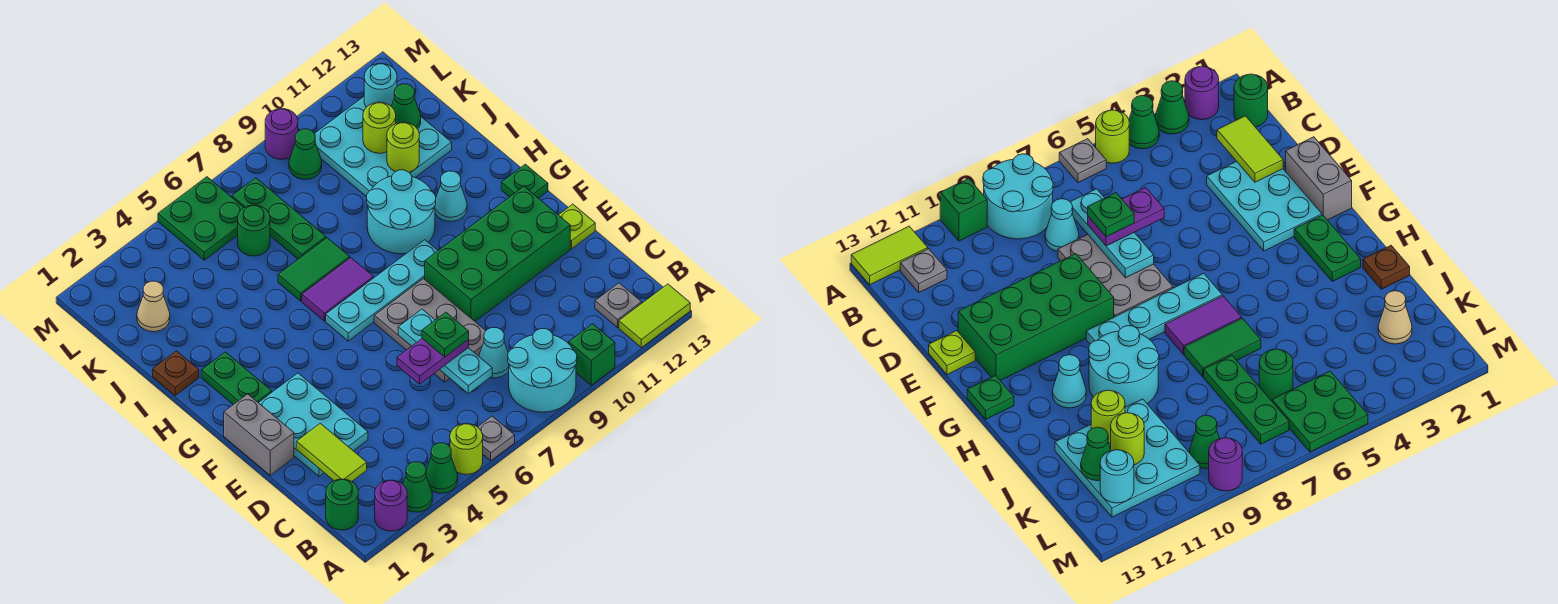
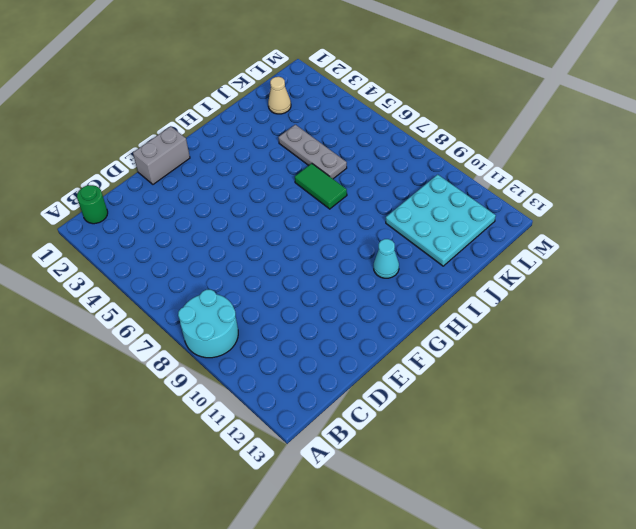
grey plate J4:J6 level 1 -> none
none -> purple round brick A2 level 1
none -> green cone A3 level 1
none -> green cone A4 level 1
none -> lime round brick A5 level 1

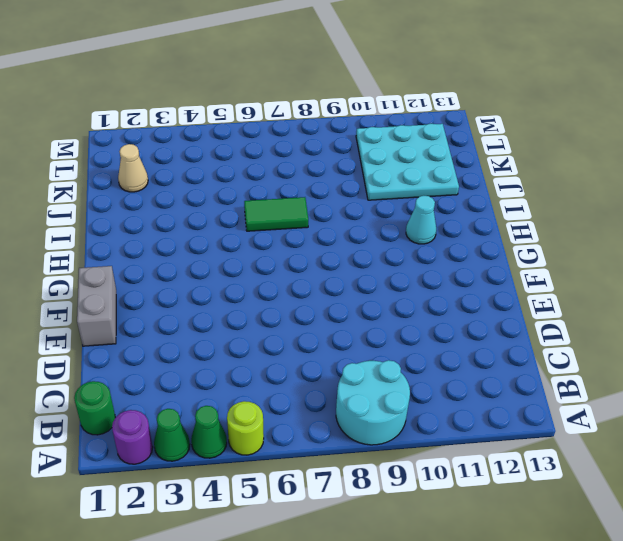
none -> grey plate A6 level 1
none -> green brick A10 level 1
none -> lime tile A12:A13 level 1
none -> grey plate B12 level 1

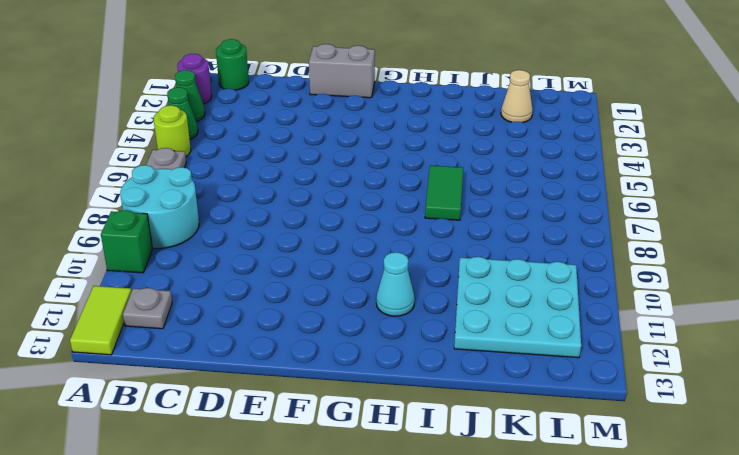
none -> cyan cone C8 level 1
none -> cyan plate D2:F3 level 1
none -> grey plate D7:F8 level 1
none -> green brick E9:F12 level 1

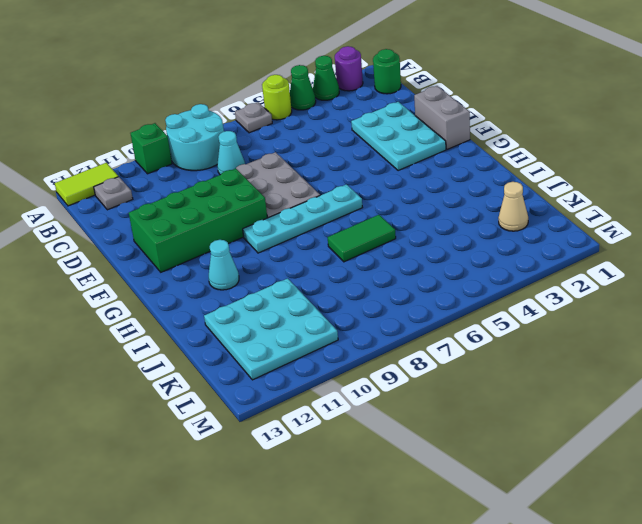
none -> lime plate E13 level 1
none -> green plate G2:H2 level 1
none -> green plate G13 level 1
none -> purple tile H6:H7 level 1

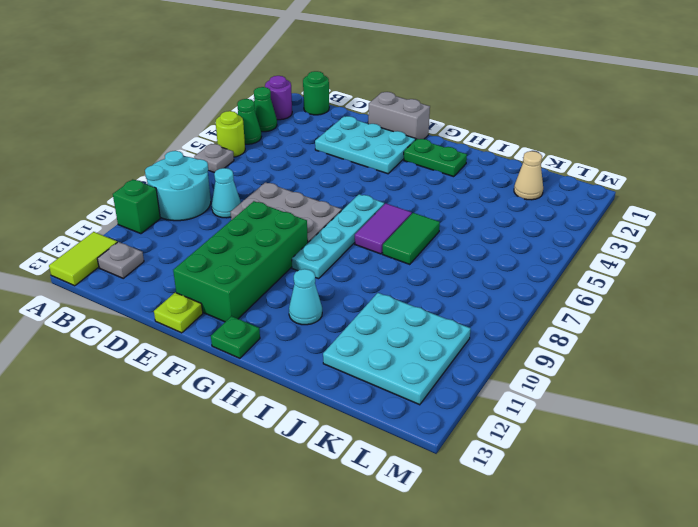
none -> cyan round brick H9:I10 level 1
none -> brown plate I1 level 1
none -> green plate J7:L7 level 1
none -> green round brick K6 level 1

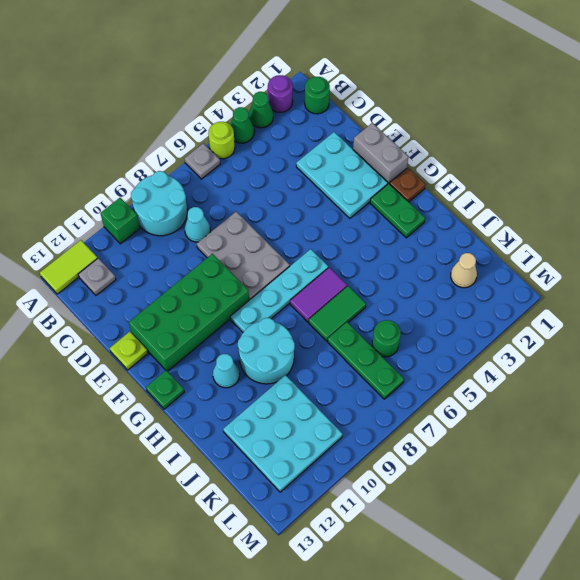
brown plate G1 level 1 -> brown plate I1 level 1
none -> green plate L5:M6 level 1
none -> green cone L9 level 1
none -> purple round brick M9 level 1
none -> lime tile C2:D2 level 2

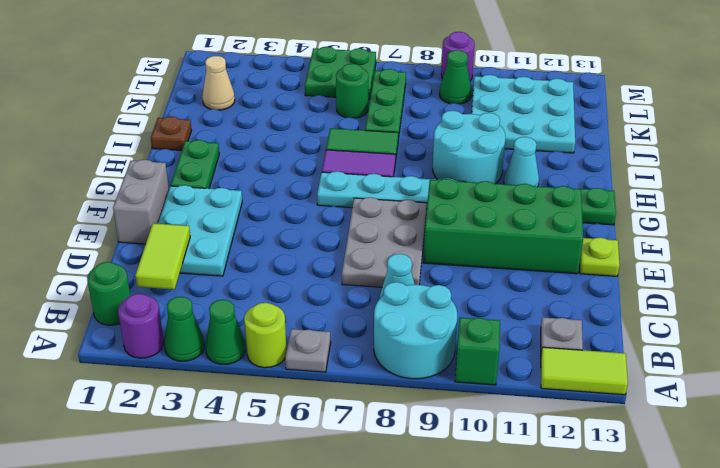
none -> cyan plate C7:E7 level 2
none -> lime round brick J11 level 2
none -> lime round brick K11 level 2
none -> green cone K12 level 2

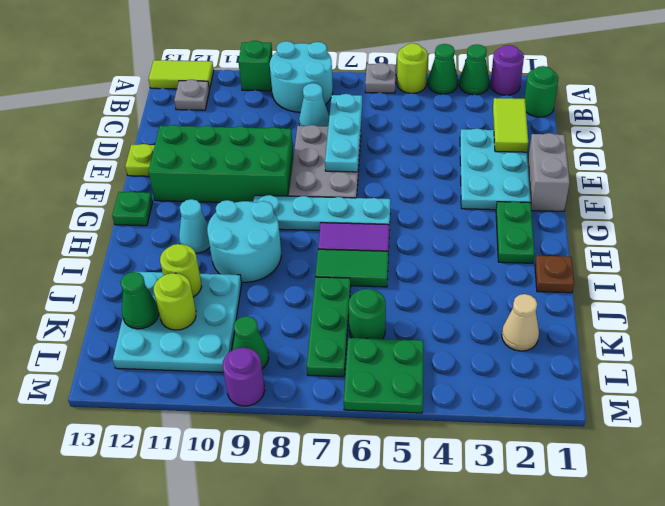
none -> cyan round brick L12 level 2
none -> purple plate D6:D7 level 3
none -> green plate D7 level 4

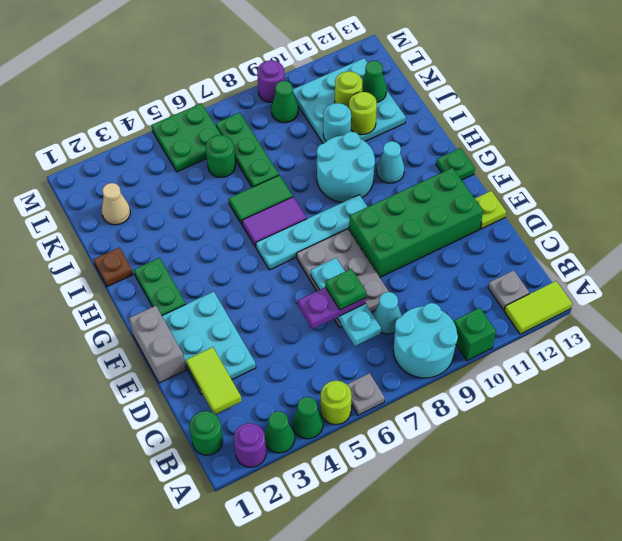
cyan round brick J10 level 2 -> cyan round brick L12 level 2

